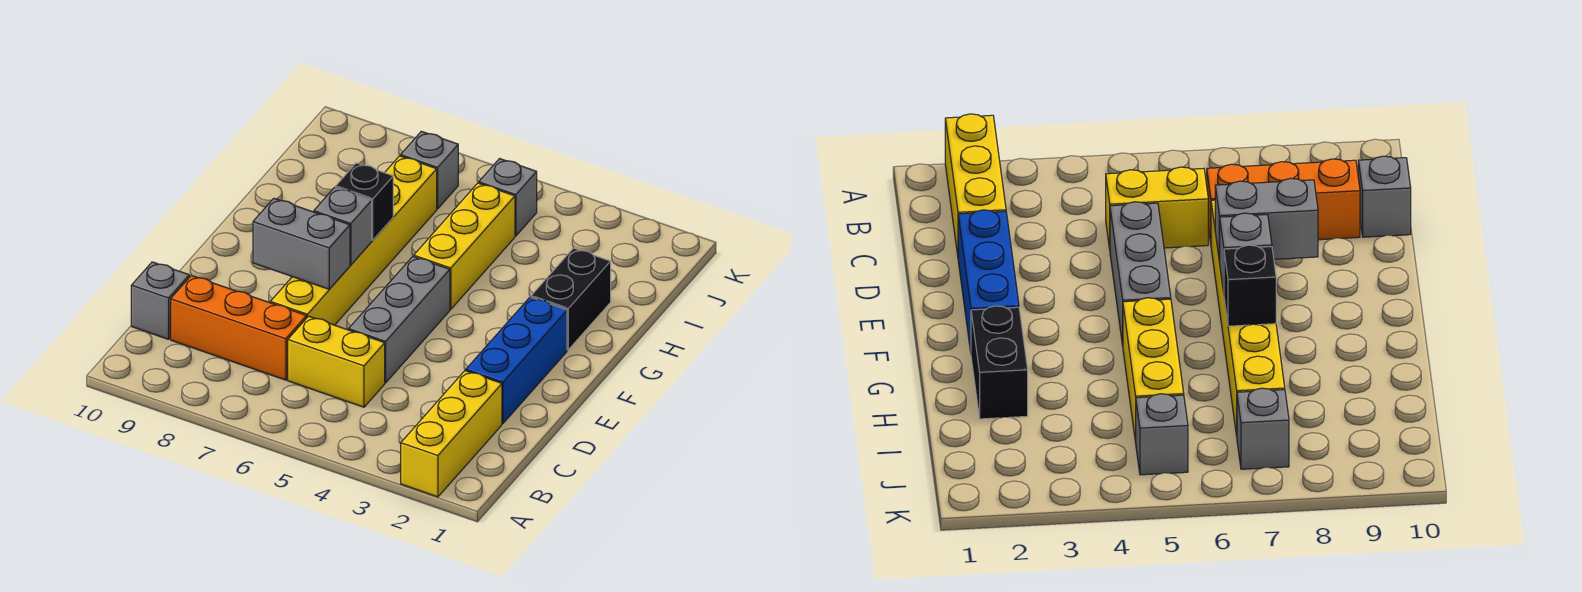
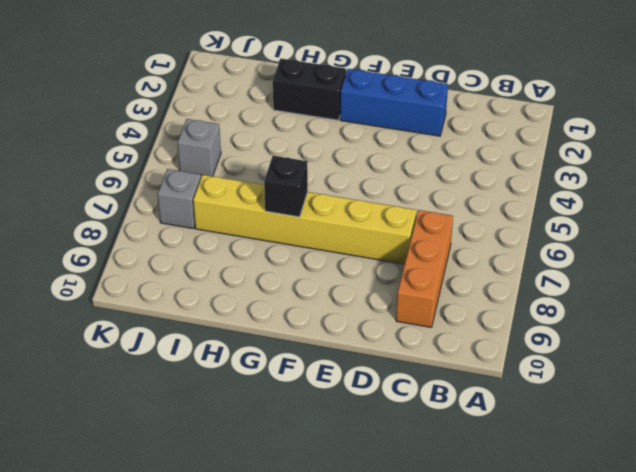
none -> yellow brick A2:C2 level 1
none -> yellow brick C5:C6 level 1
none -> grey brick C10 level 1

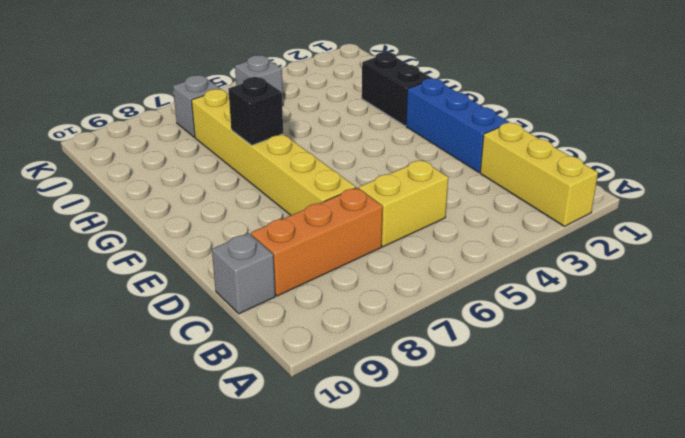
none -> grey brick D5:F5 level 1
none -> yellow brick G5:I5 level 1
none -> grey brick E7:E8 level 2

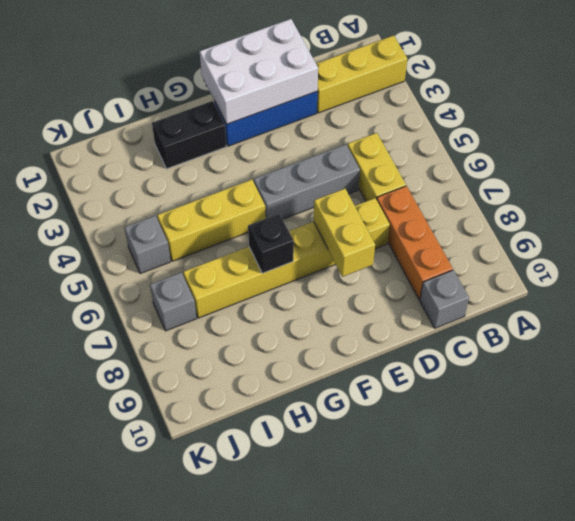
white brick D1:F2 level 2 -> none
yellow brick E7:E8 level 2 -> grey brick E7:E8 level 2
none -> grey brick F7 level 2

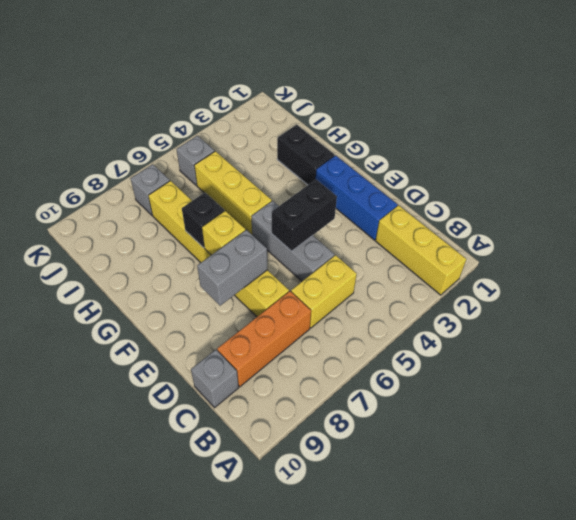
black brick E4:E5 level 2 -> none
yellow brick F7 level 2 -> grey brick F7 level 2

